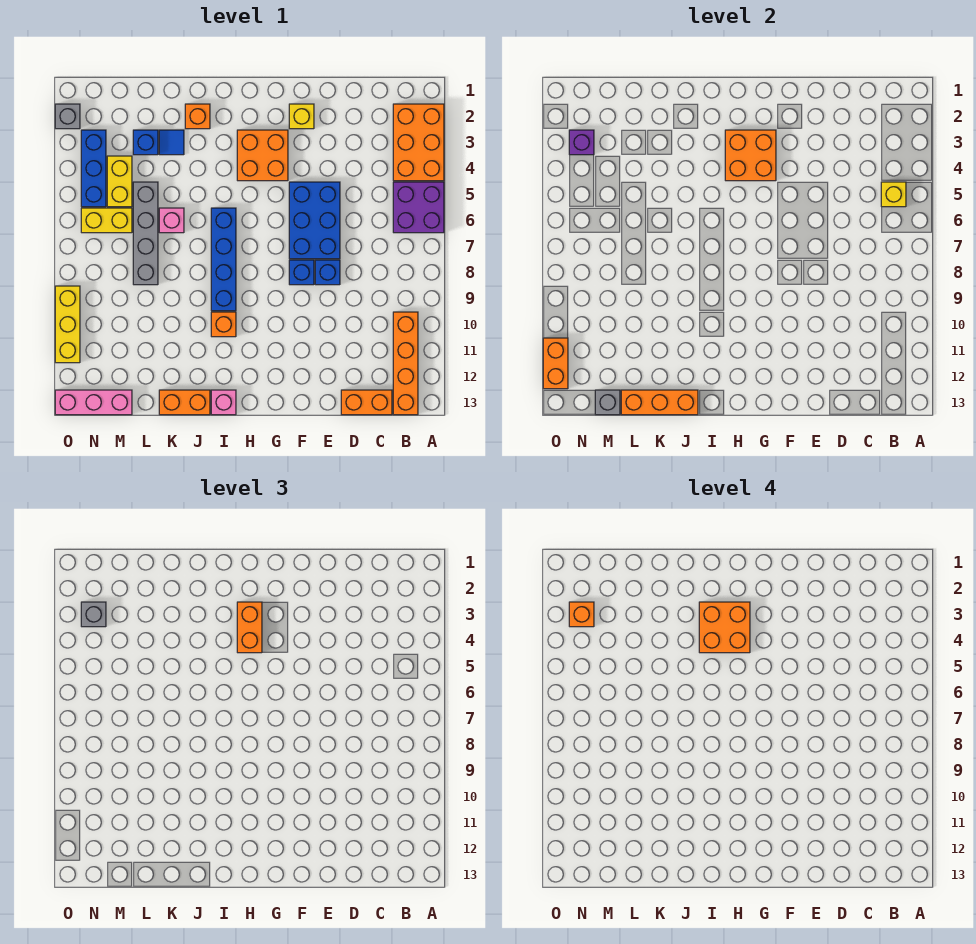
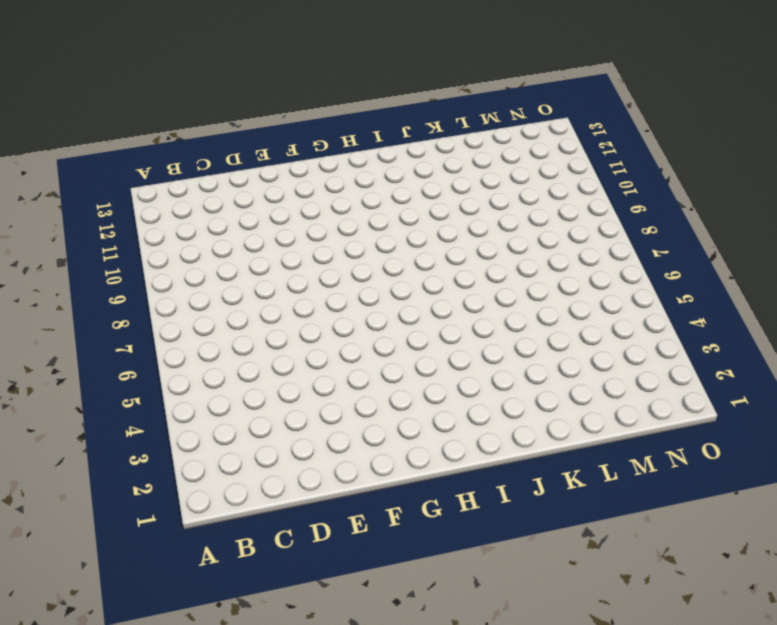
none -> orange brick A2:B4 level 1
none -> purple brick A5:B6 level 1
none -> orange brick B10:B13 level 1
none -> orange brick C13:D13 level 1

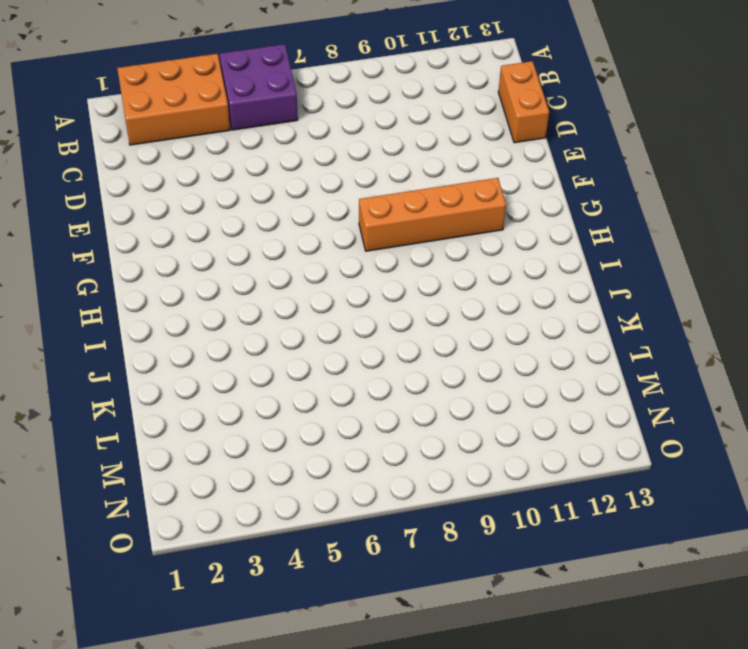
orange brick G8:G11 level 1 -> orange brick B10:B13 level 1
none -> blue brick E5:F7 level 1
none -> blue brick E8 level 1
none -> yellow brick F2 level 1
none -> blue brick F8 level 1

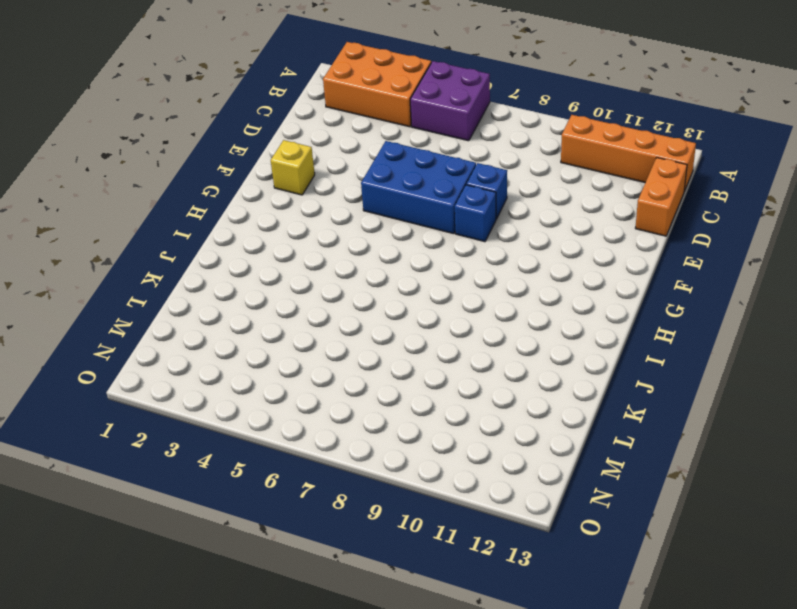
none -> orange brick G3:H4 level 1
none -> blue brick I6:I9 level 1
none -> orange brick I10 level 1
none -> pink brick I13 level 1

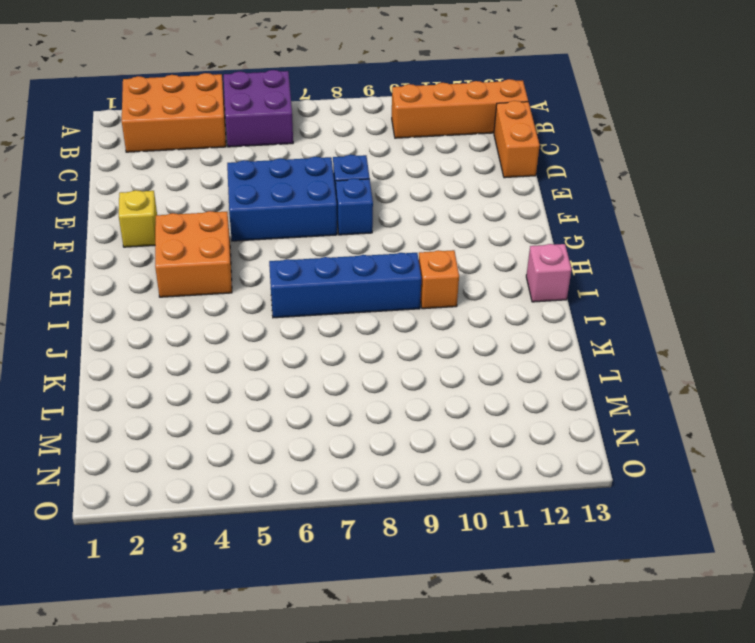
none -> orange brick J2 level 1
none -> orange brick J13:K13 level 1
none -> blue tile K3 level 1
none -> pink brick K6 level 1

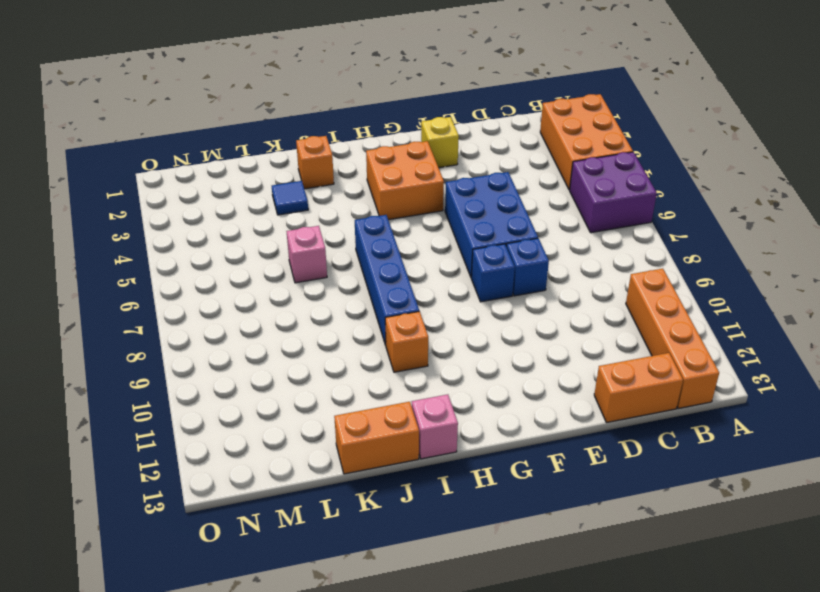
none -> blue brick L3 level 1
none -> grey brick L5:L8 level 1
none -> yellow brick M4:M5 level 1
none -> yellow brick M6:N6 level 1

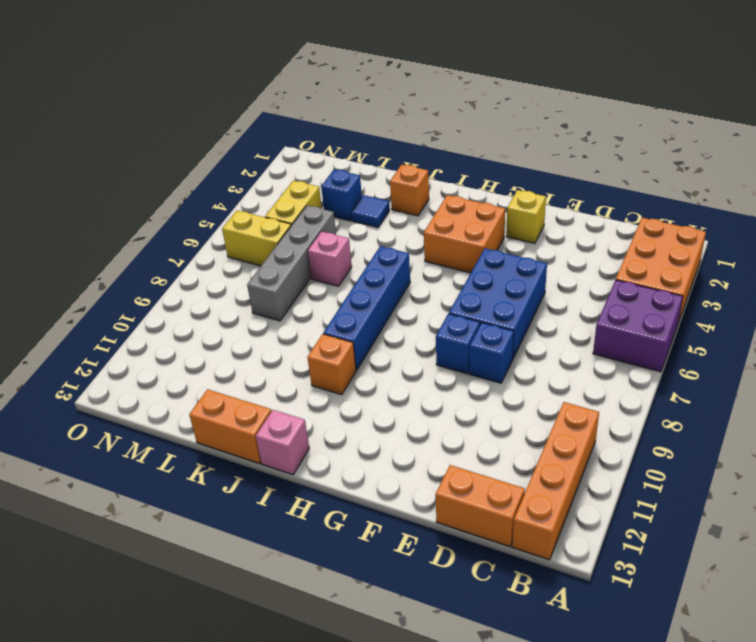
none -> pink brick M13:O13 level 1
none -> blue brick N3:N5 level 1
none -> grey brick O2 level 1
none -> yellow brick O9:O11 level 1

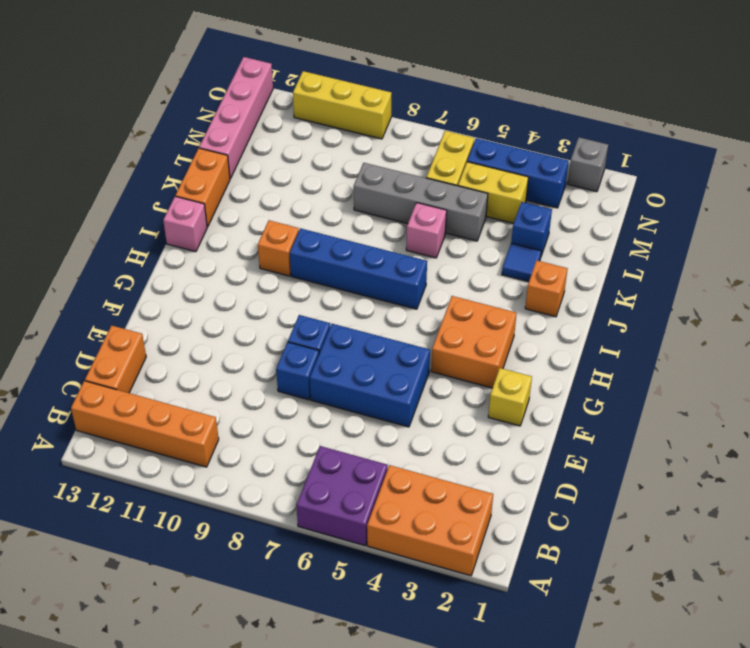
pink brick L13:O13 level 1 -> pink brick M13:O13 level 1
none -> yellow brick B5 level 2
none -> orange brick G3:H4 level 2
none -> orange brick J13:L13 level 2
none -> grey brick M13 level 2

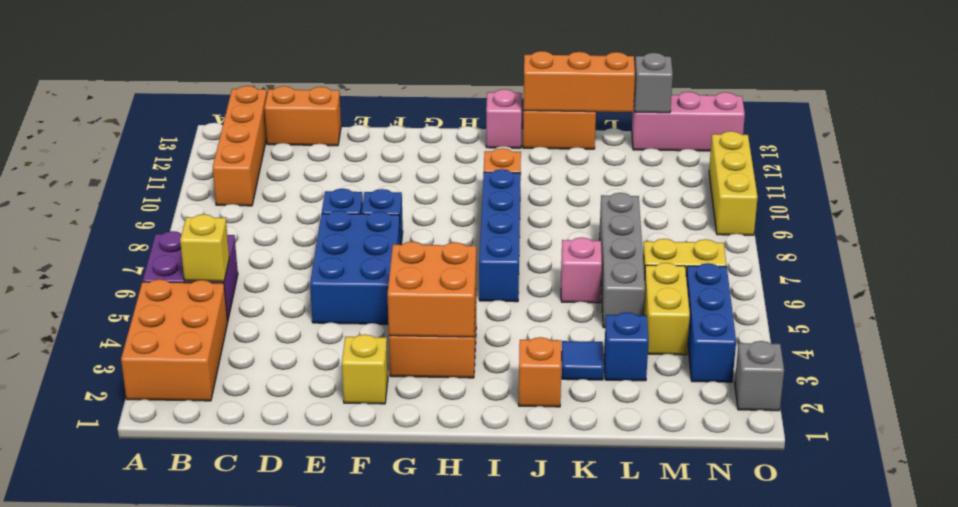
none -> purple brick N3 level 2
none -> orange brick O11:O12 level 2
none -> orange brick H3:H4 level 3
none -> grey brick N3 level 3

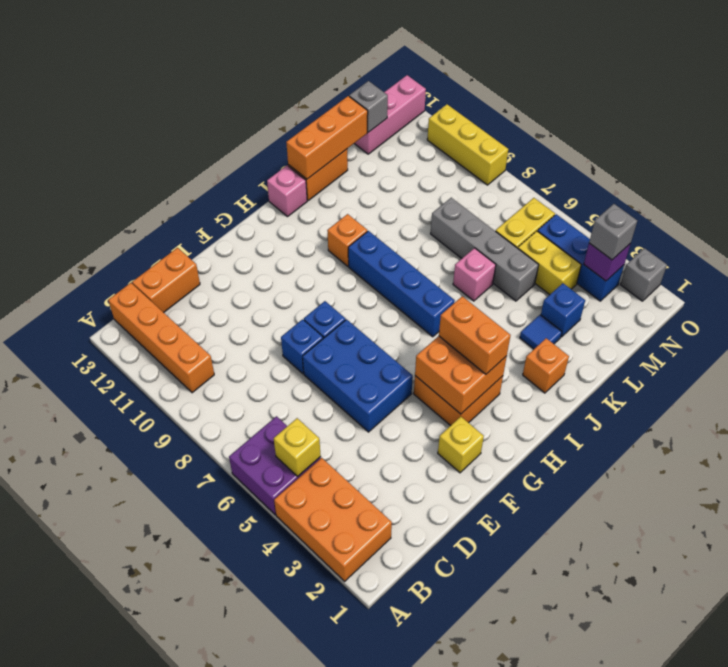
none -> orange brick O11:O12 level 2
none -> orange brick H3:I4 level 4
none -> orange brick N3 level 4

